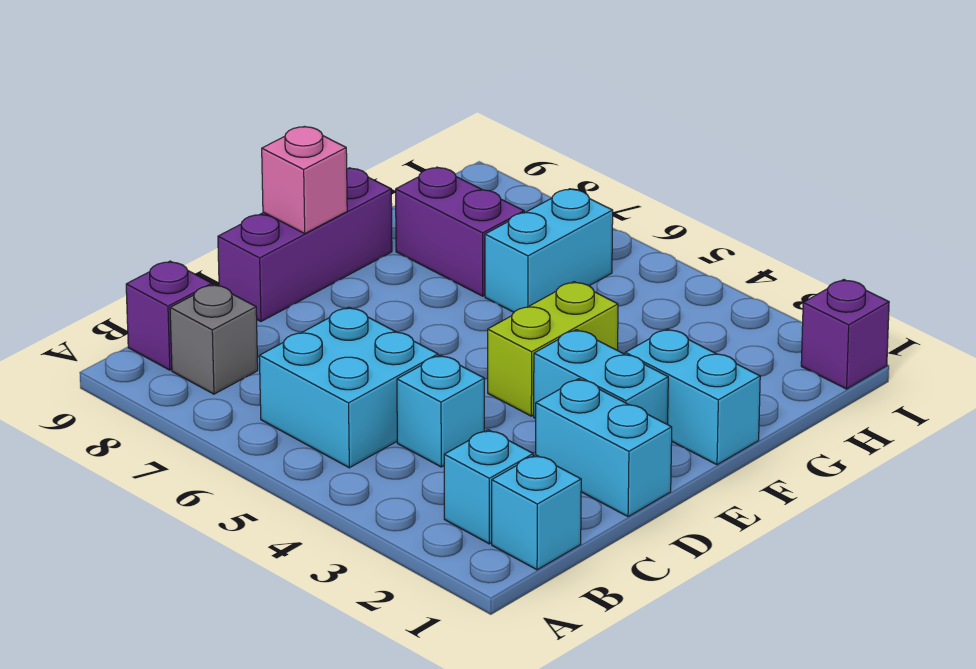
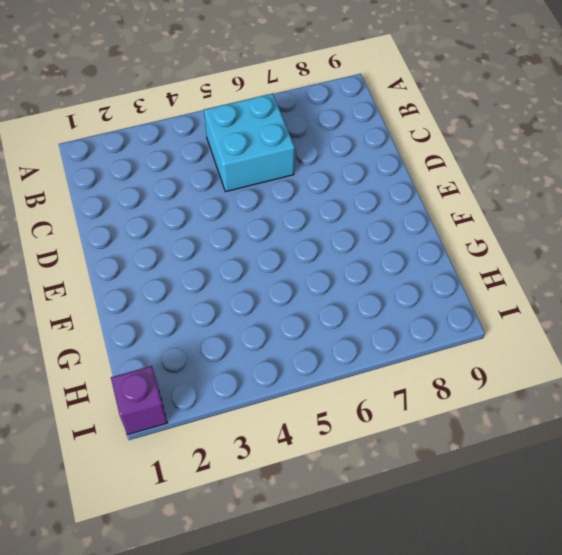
none -> cyan brick B1 level 1
none -> cyan brick B2 level 1
none -> grey brick B8 level 1

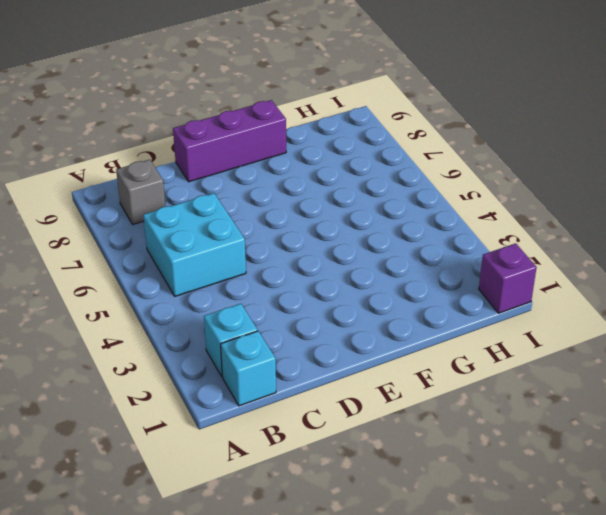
none -> purple brick B9 level 1
none -> cyan brick C4 level 1
none -> cyan brick D1:D2 level 1

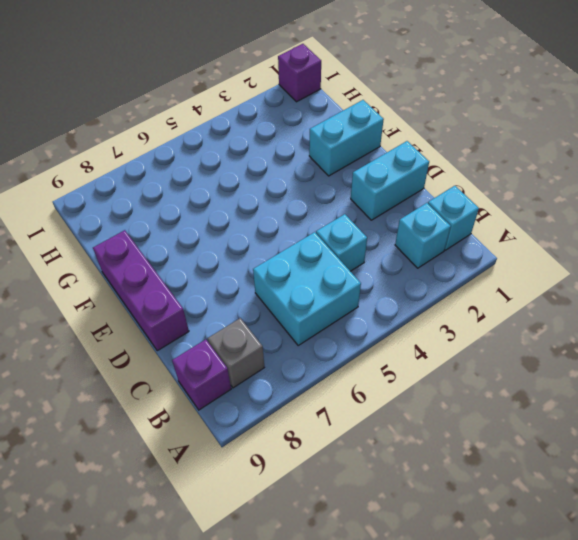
none -> cyan brick E2:E3 level 1
none -> lime brick E4:F4 level 1
none -> cyan brick G6:H6 level 1

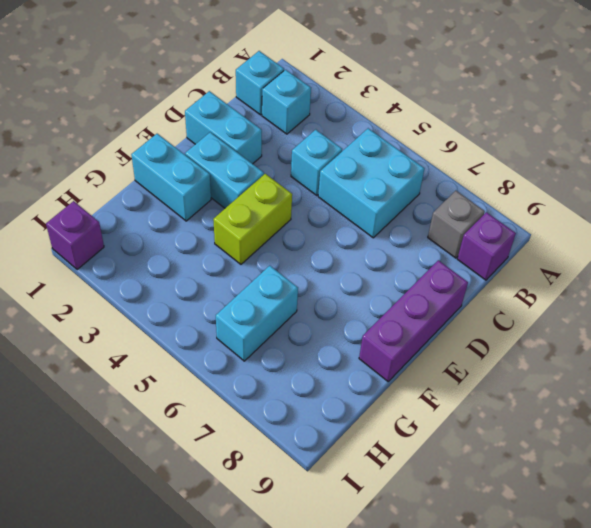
none -> purple brick G7:G8 level 1
none -> pink brick E9 level 2

